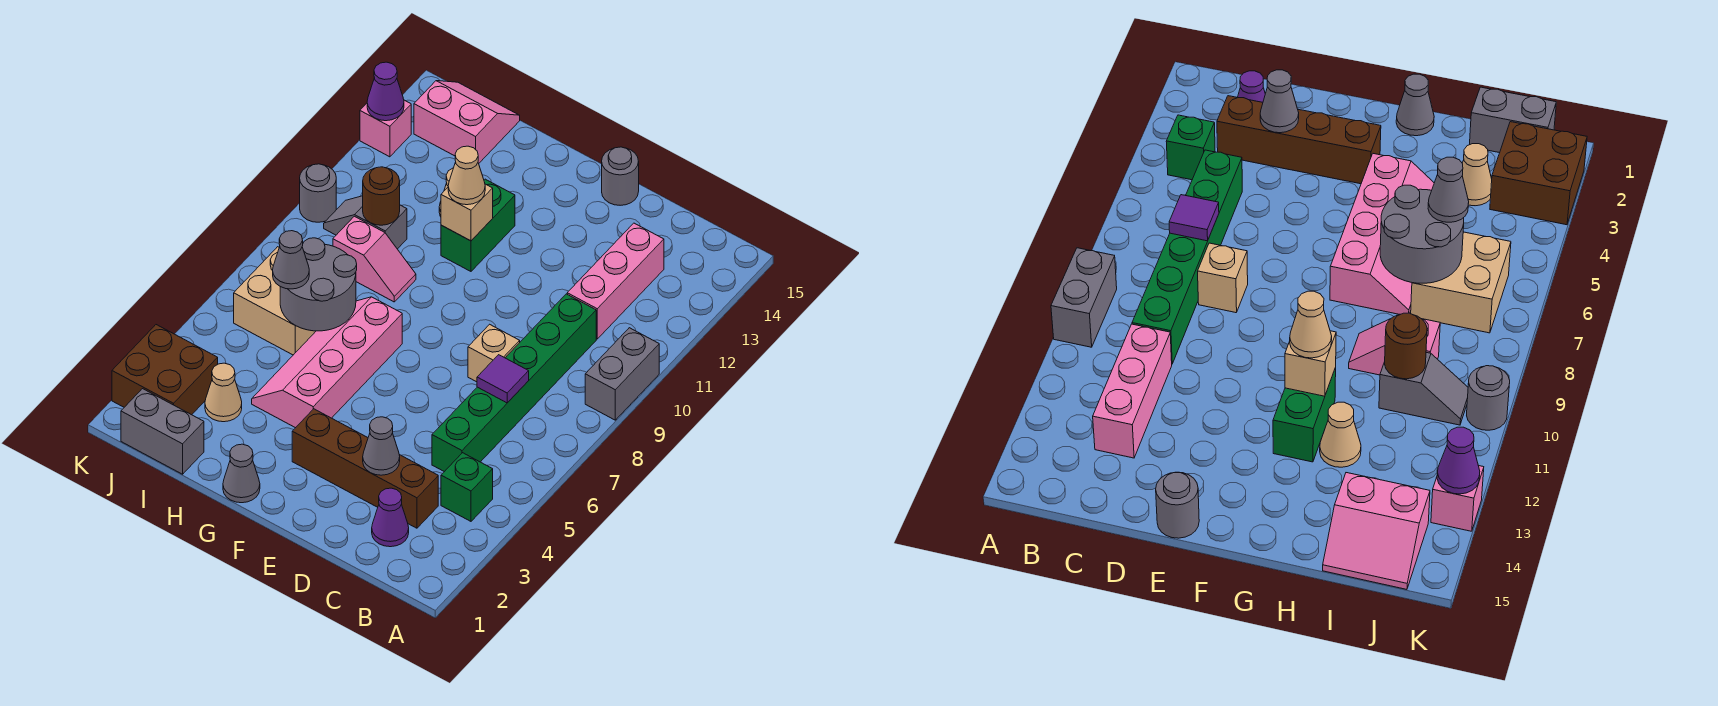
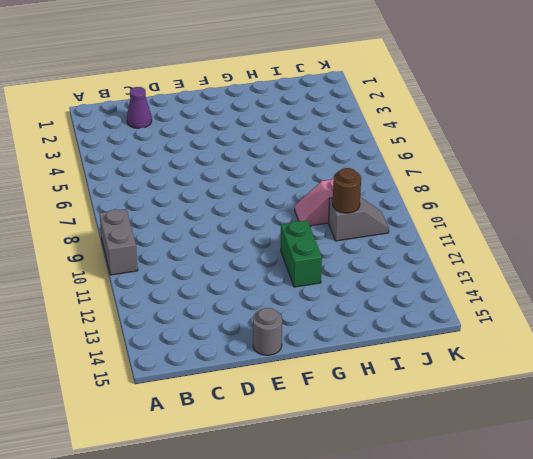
none -> green brick B4 level 1
none -> brown brick C3:F3 level 1
none -> green brick C5:C10 level 1

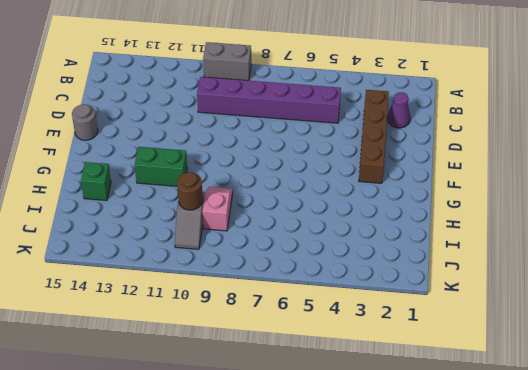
purple brick C5:C10 level 1 -> green brick C5:C10 level 1
green brick H14 level 1 -> green brick B4 level 1
none -> pink brick C11:C13 level 1
none -> tan brick D8 level 1
none -> grey cone G1 level 1

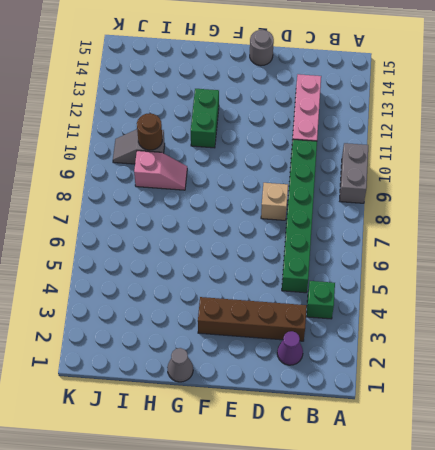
none -> pink slope G4:H7 level 1 top G
none -> tan cone H12 level 1
none -> grey brick I1:J1 level 1

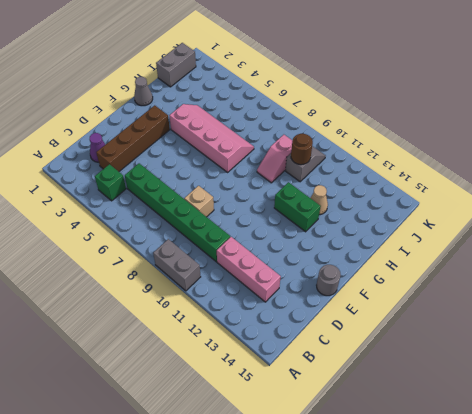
none -> tan cone I3 level 1
none -> tan brick I6:J7 level 1
none -> pink slope I14:J15 level 1 top 14

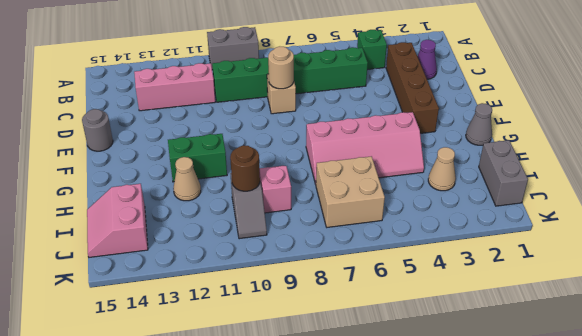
tan round brick D8 level 2 -> none
none -> brown brick J2:K3 level 1
none -> grey round brick K10 level 1
none -> pink brick K13 level 1

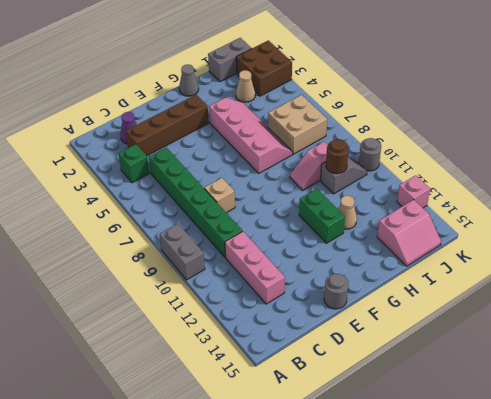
none -> purple tile C7 level 2
none -> grey cone D3 level 2
none -> tan brick G11 level 2

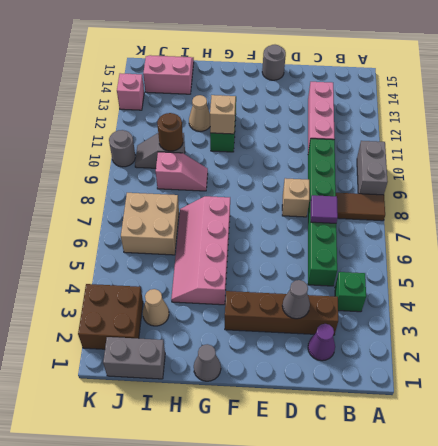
brown tile A8:B8 level 1 -> none
none -> grey round brick H6:I7 level 2
none -> purple cone K13 level 2
none -> tan cone G11 level 3

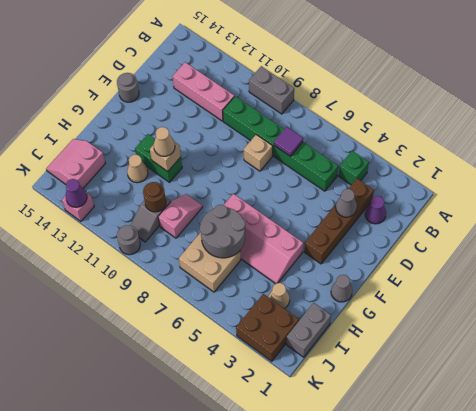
none -> grey cone I6 level 3

